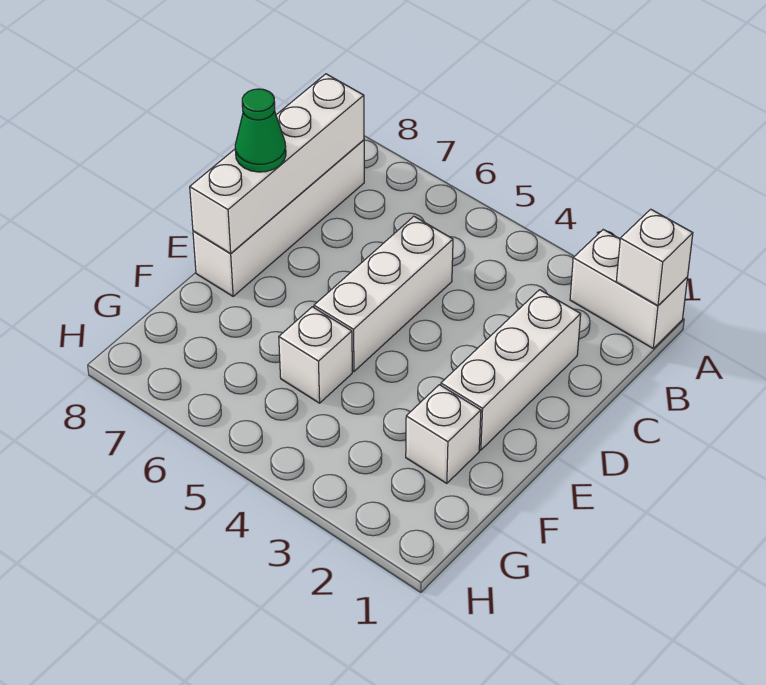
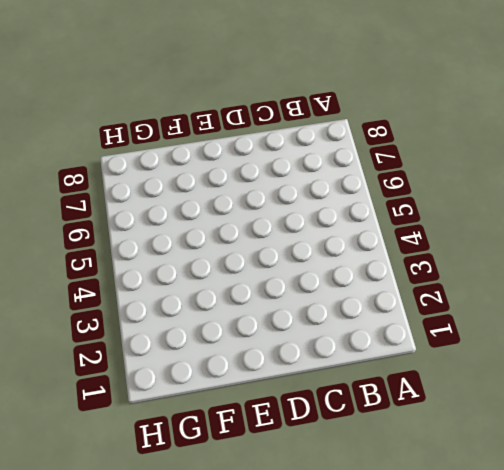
none -> white brick A1:A2 level 1
none -> white brick B8:E8 level 1

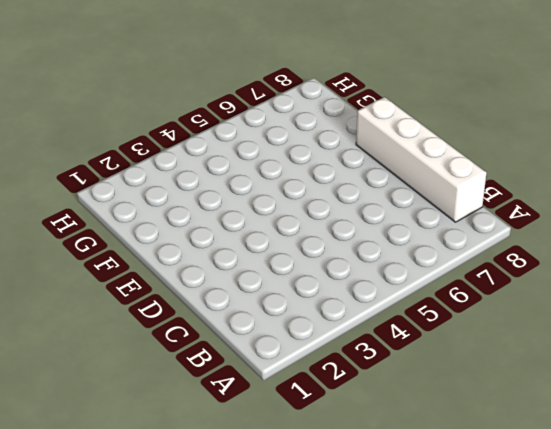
none -> white brick A1:A2 level 1
none -> white brick C2:E2 level 1

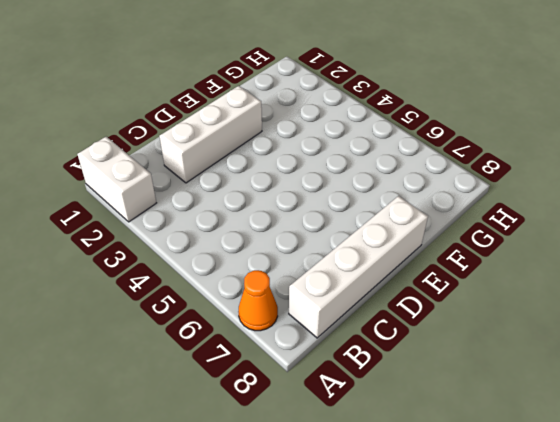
orange cone A7 level 1 -> none
none -> white brick C5:E5 level 1
none -> white brick F2 level 1

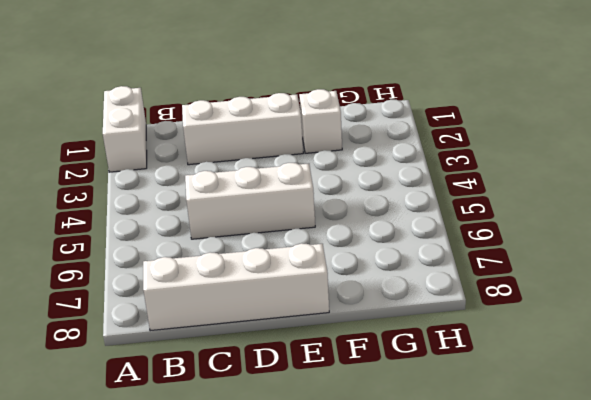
none -> white brick F5 level 1
none -> white brick A1 level 2

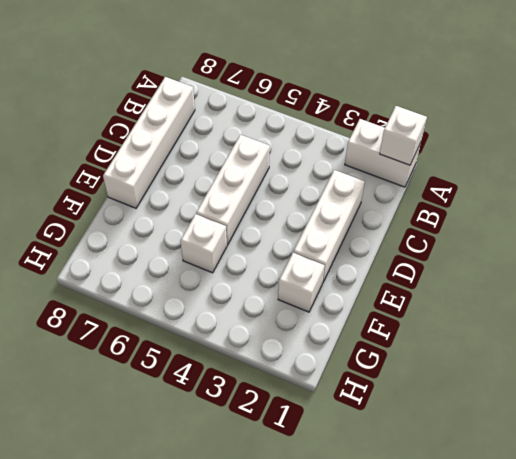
none -> white brick B8:E8 level 2
none -> green cone D8 level 3

